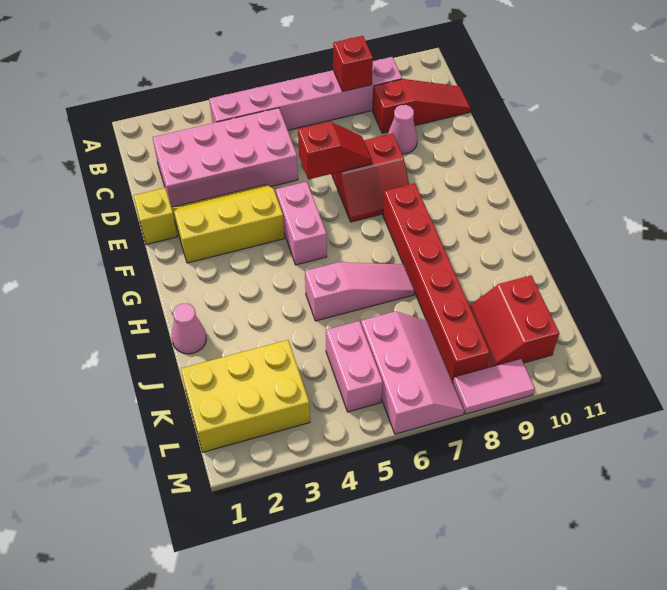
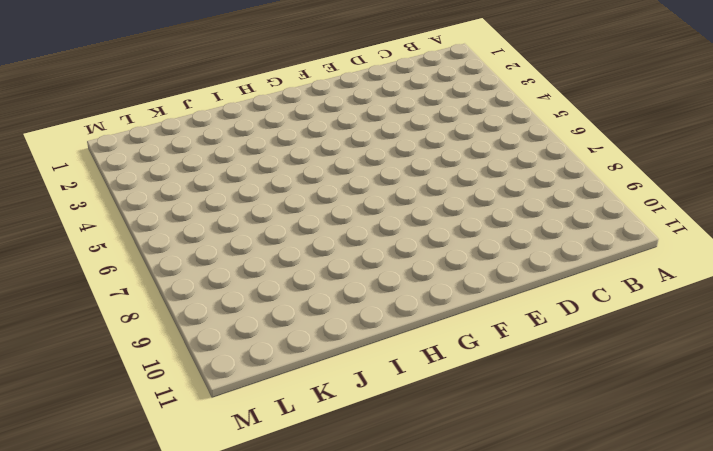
none -> pink brick B4:B9 level 1
none -> pink brick C2:D5 level 1
none -> red slope C9:C11 level 1 top 9

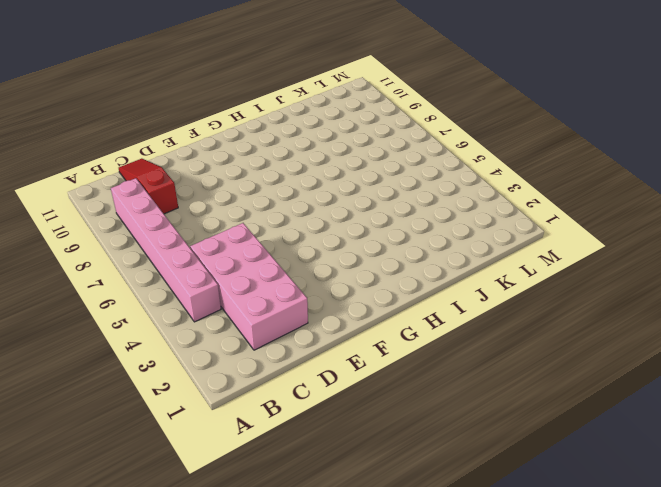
none -> pink cone D9 level 1
none -> yellow brick E1 level 1
none -> yellow slope E2:F4 level 1 top F

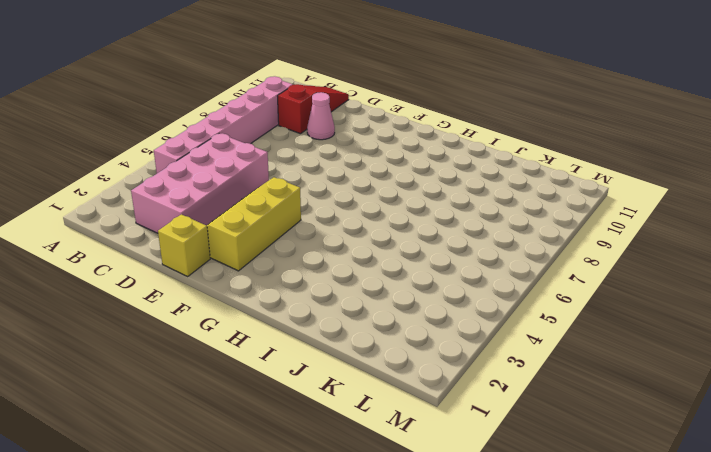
none -> red slope E7:F8 level 1 top E
none -> pink brick F5:G5 level 1
none -> red brick G8:L8 level 1

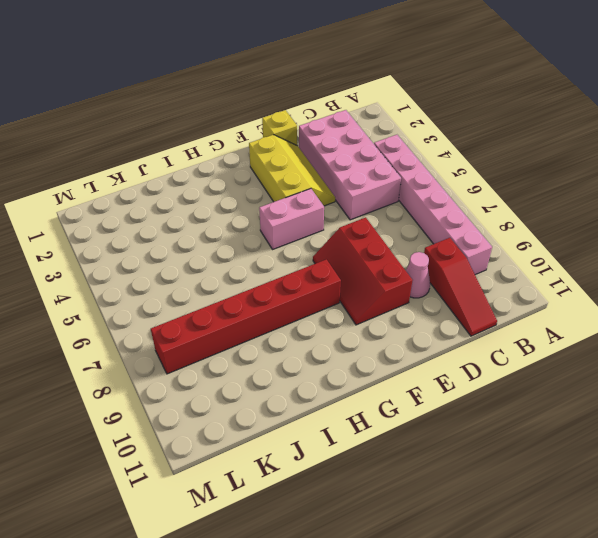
red slope E7:F9 level 1 top E -> red slope E7:F8 level 1 top E
none -> pink cone I1 level 1
none -> pink slope I5:I7 level 1 top 5
none -> yellow brick K1:L3 level 1

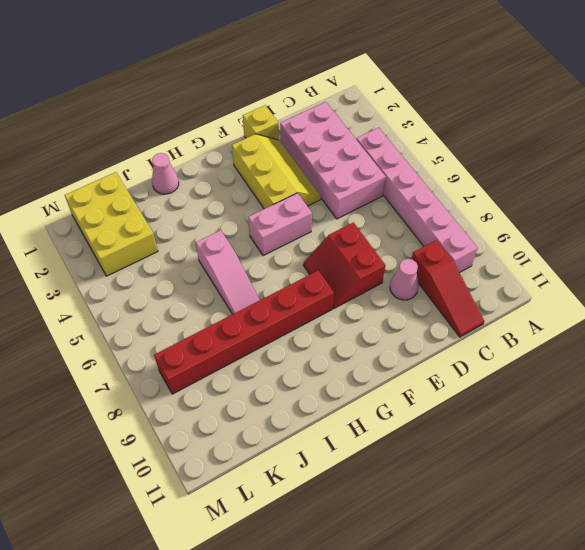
none -> pink brick K5:L5 level 1
none -> pink slope K6:M7 level 1 top 6
none -> red slope K9:L10 level 1 top 10

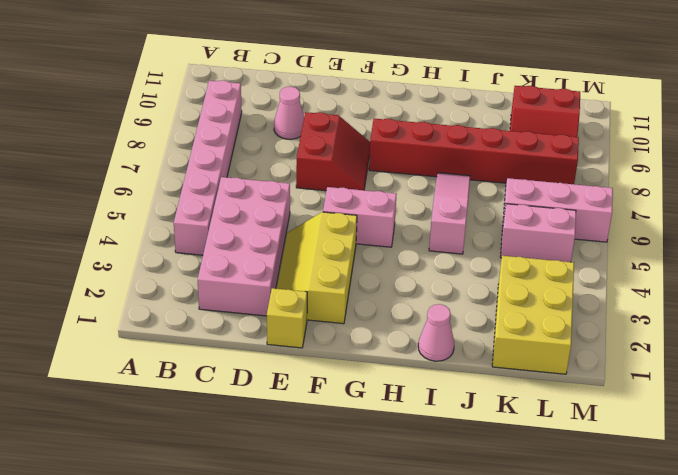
none -> red slope C9:C11 level 1 top 9
none -> pink tile M8:M9 level 1
none -> red brick B8 level 2

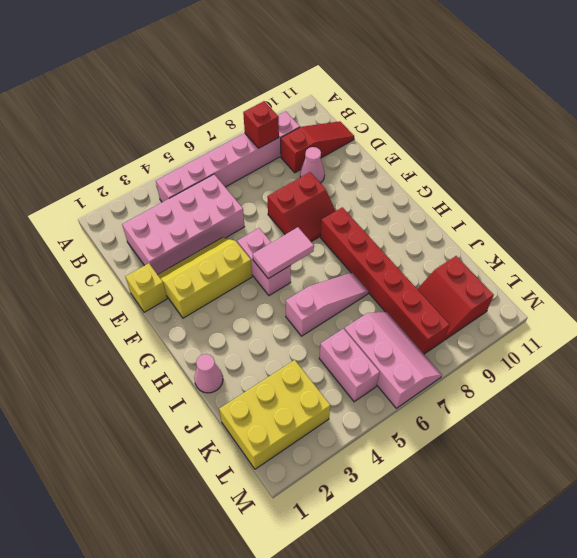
pink tile G5:G6 level 2 -> pink tile M8:M9 level 1
none -> red slope E6:E7 level 2 top 6

